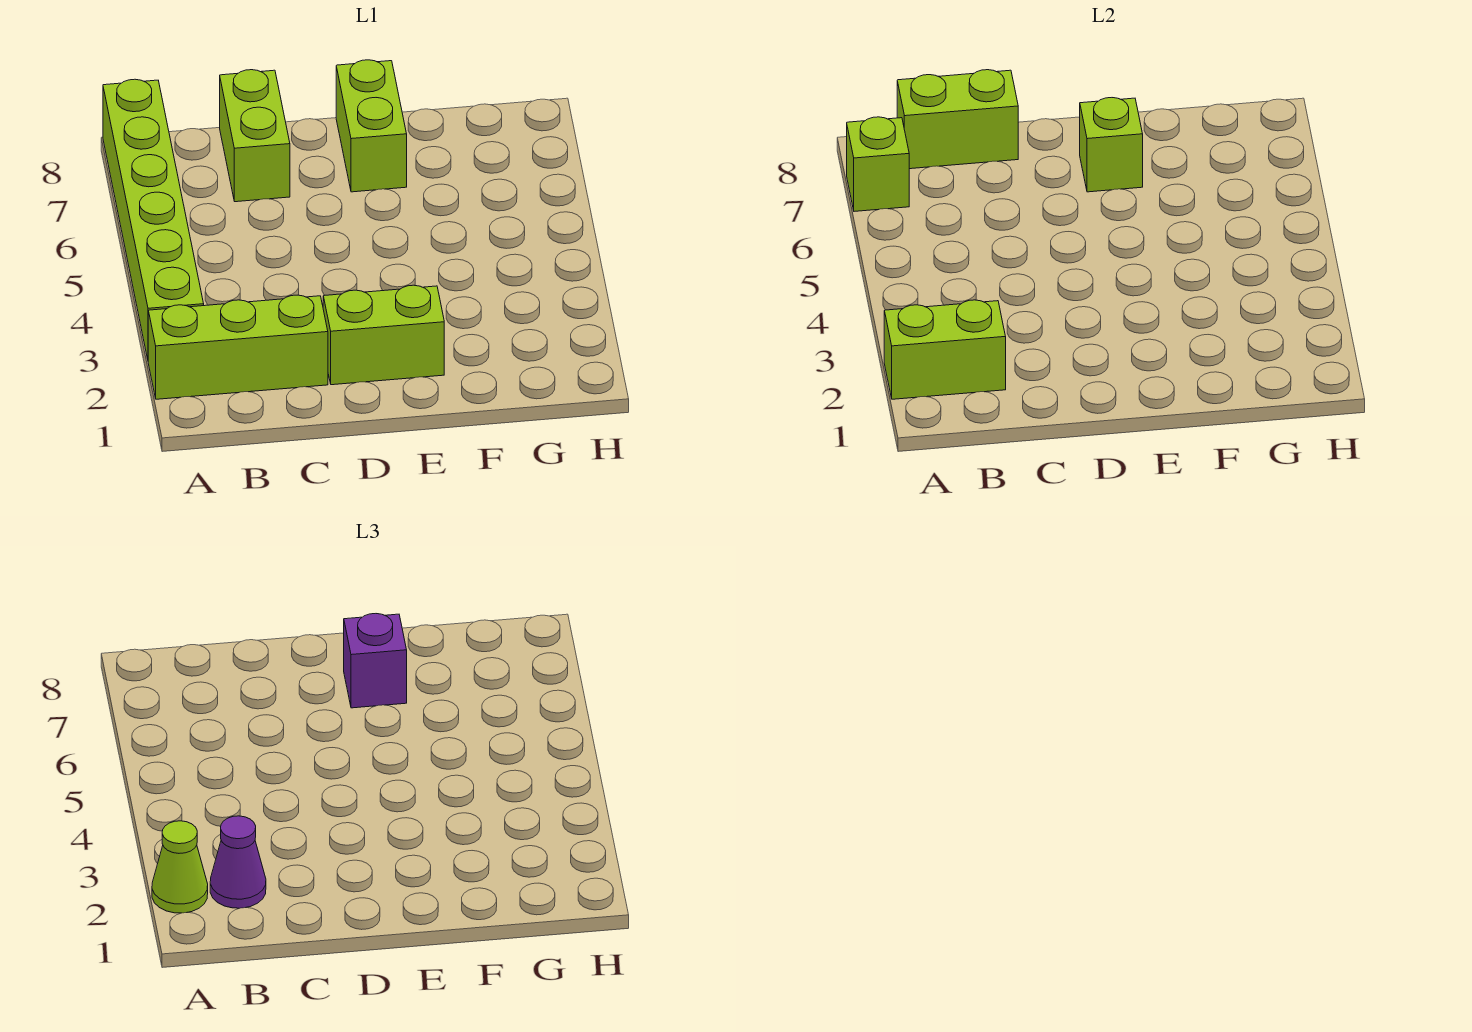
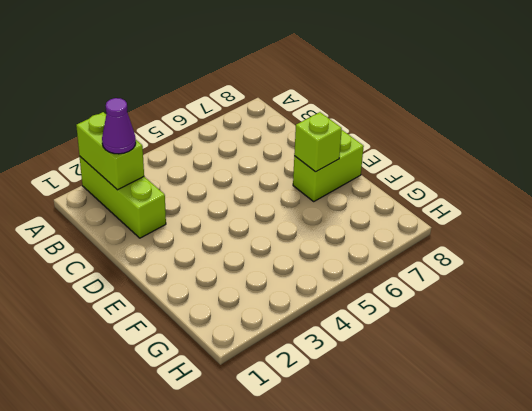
none -> lime brick A3:A8 level 1
none -> lime brick C7:C8 level 1
none -> lime brick D2:E2 level 1

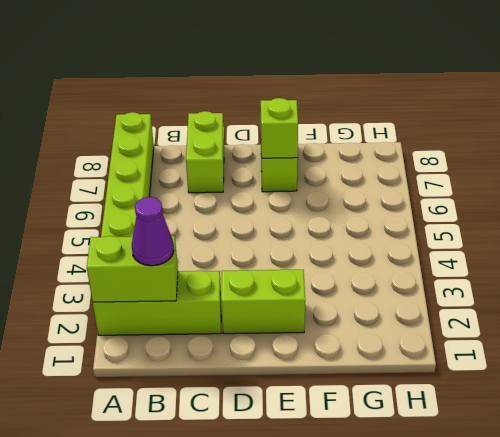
none -> lime brick A7 level 2
none -> lime brick B8:C8 level 2
none -> lime cone A2 level 3

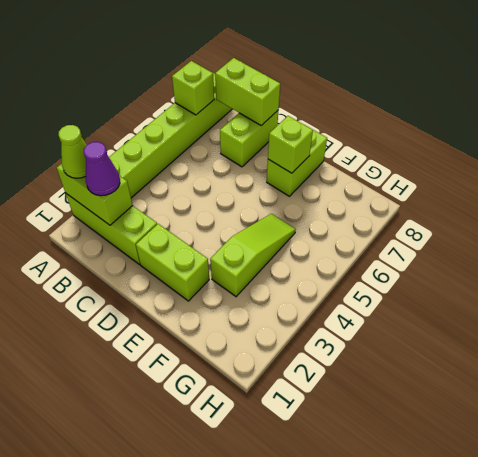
lime slope F3:F5 level 1 top 3 -> none
none -> purple brick E7 level 3

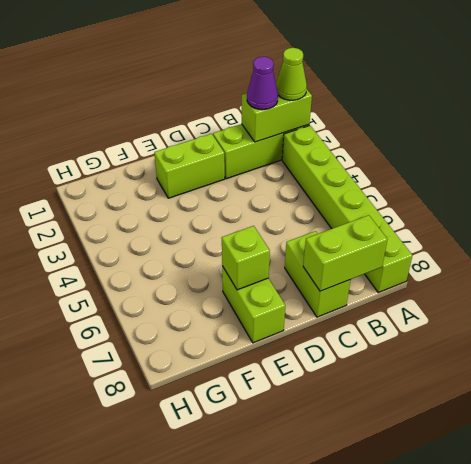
none -> lime brick A7 level 2
none -> purple brick E7 level 3

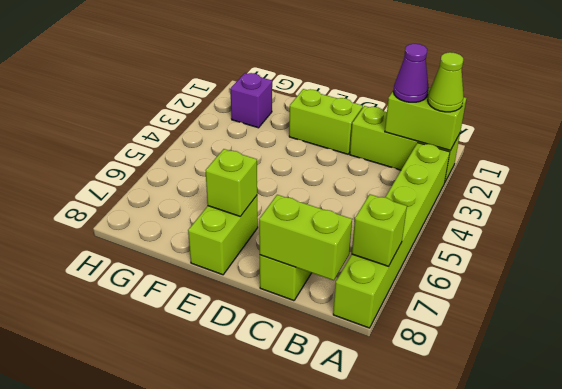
purple brick G2 level 1 -> purple brick E7 level 3

